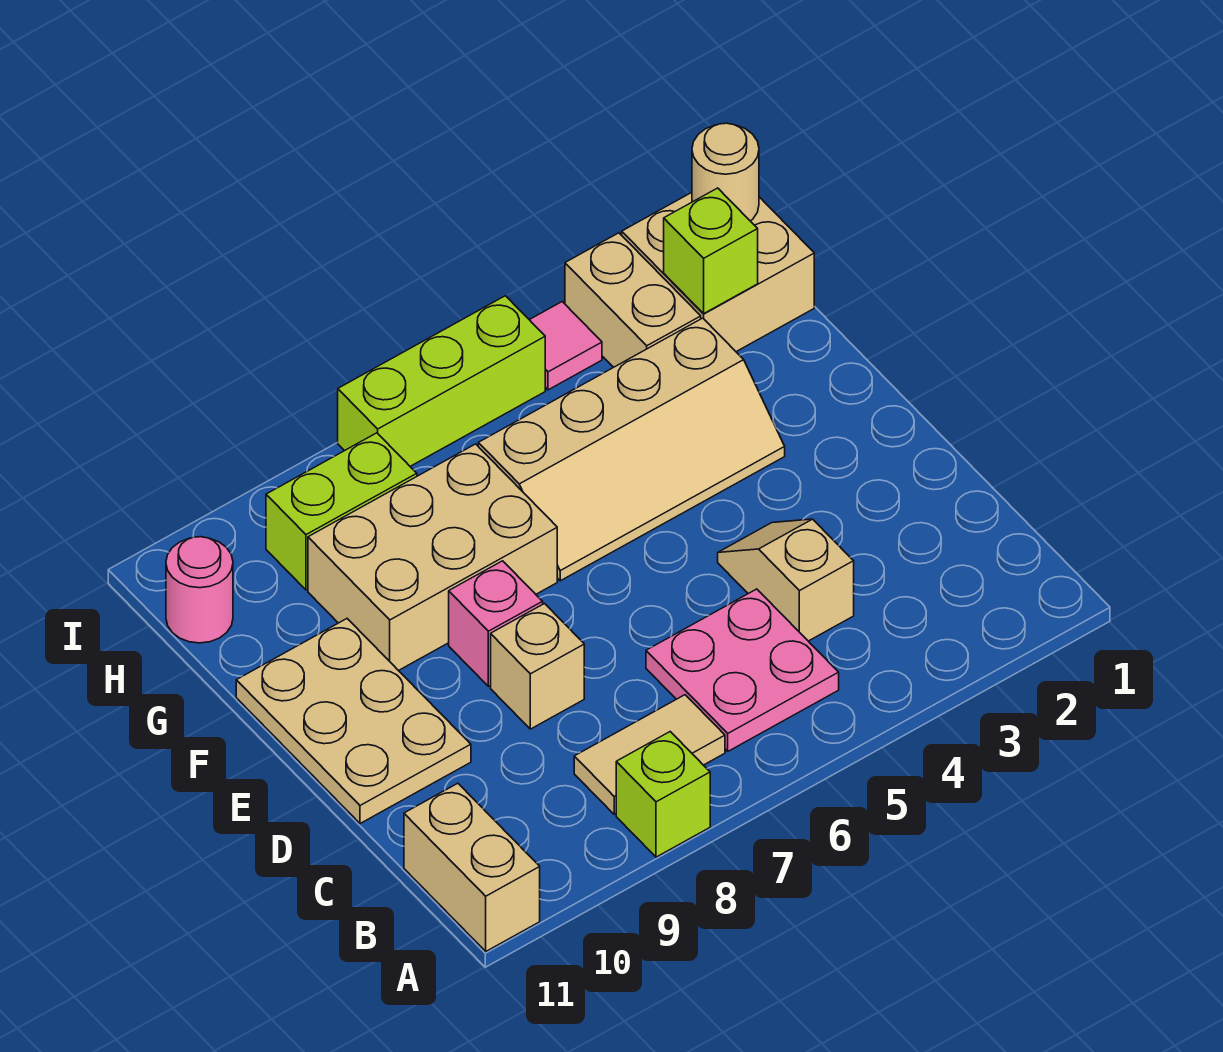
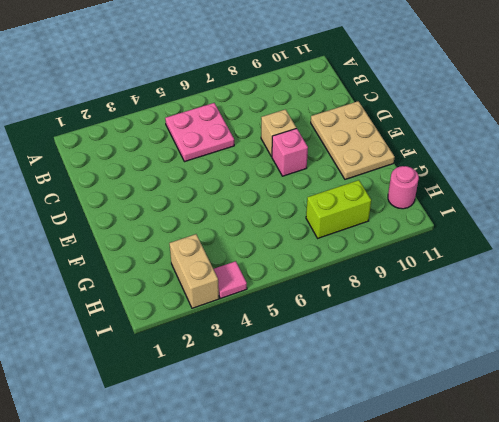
none -> lime brick A8 level 1
none -> tan brick A11:B11 level 1
none -> tan tile B7:B8 level 1

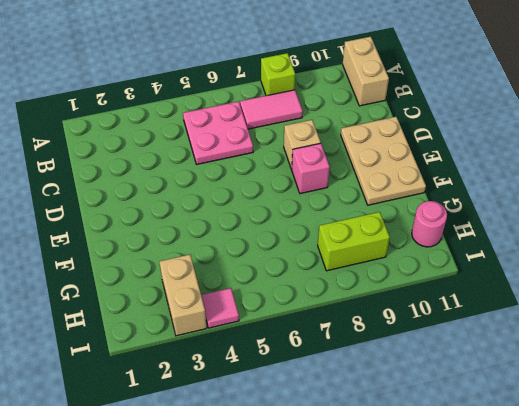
pink tile B7:B8 level 1 -> tan tile B7:B8 level 1
none -> tan slope C4:D4 level 1 top C
none -> tan slope F3:G6 level 1 top G
none -> tan brick F7:G9 level 1

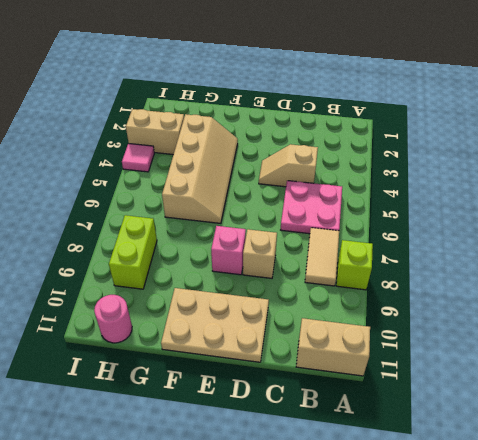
none -> tan brick F7:G9 level 1
none -> tan brick H1:I2 level 1
none -> lime brick I5:I7 level 1

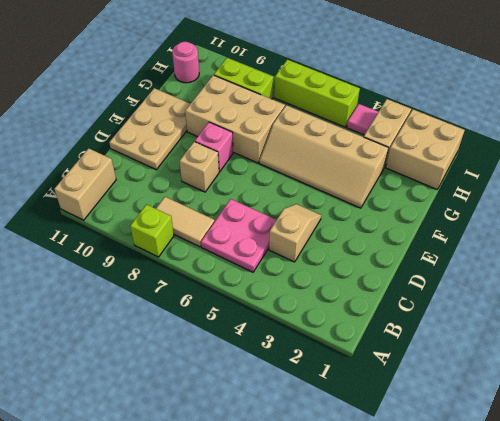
none -> lime brick H2 level 2
none -> tan round brick I1 level 2

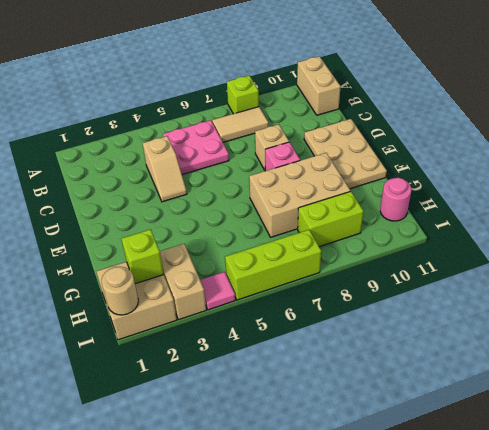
none -> tan slope F3:G6 level 1 top G

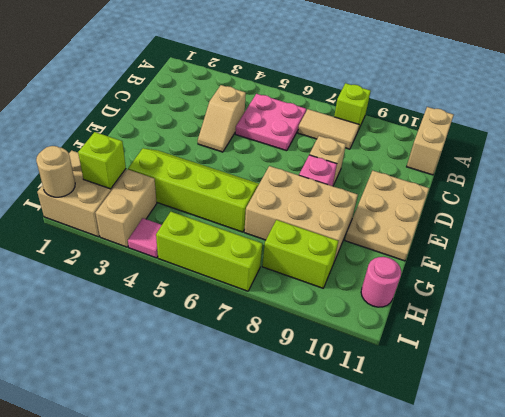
lime slope F3:G6 level 1 top G -> tan slope F3:G6 level 1 top G

